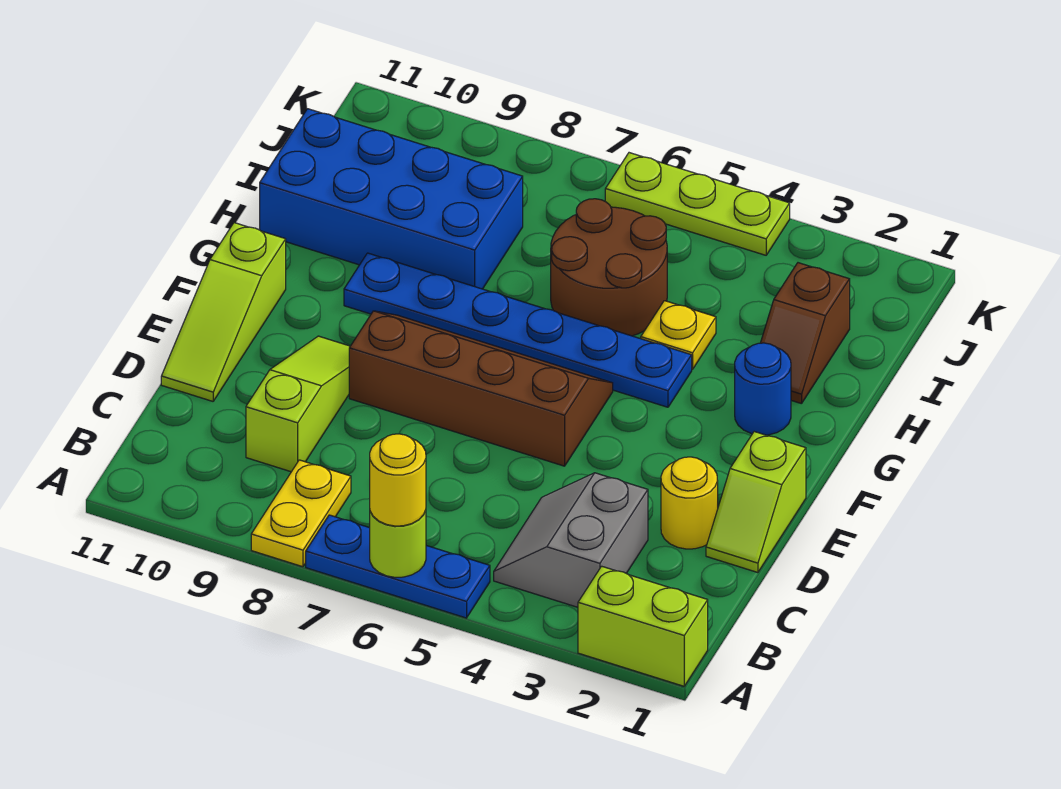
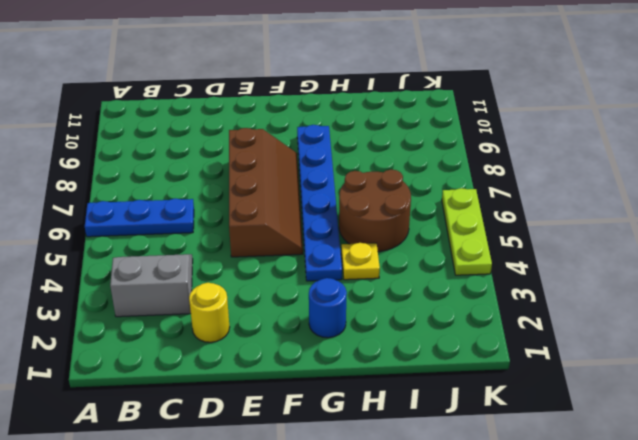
blue plate A6:C6 level 1 -> blue plate A5:A7 level 1
none -> lime brick A1:A2 level 1
none -> yellow plate A8:B8 level 1
none -> lime slope C9:E9 level 1 top C

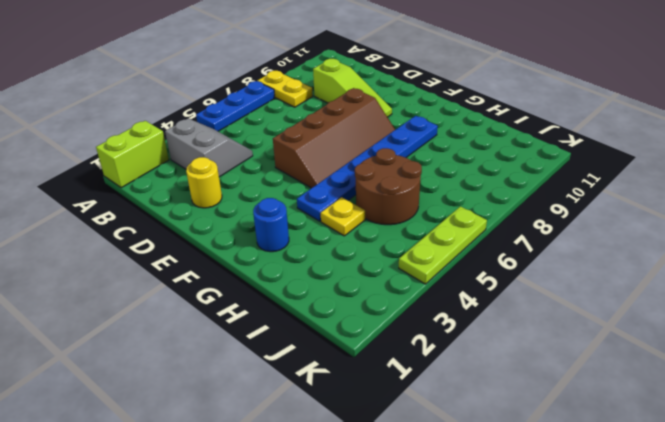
none -> lime slope D1:E1 level 1 top E
none -> lime slope D11:F11 level 1 top F
none -> brown slope H2:I2 level 1 top I

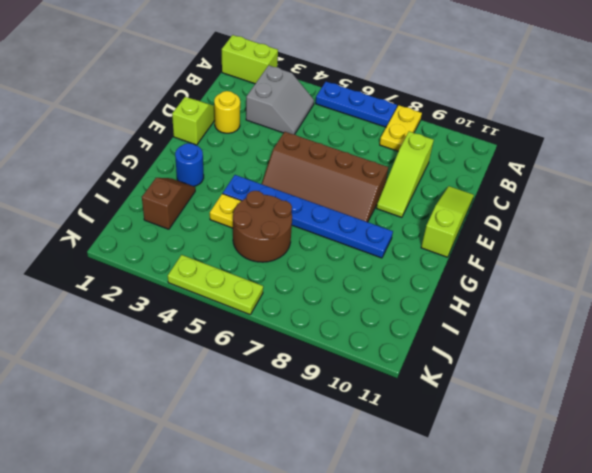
none -> blue brick H8:I11 level 1
none -> lime round brick A6 level 2
none -> yellow round brick A6 level 3

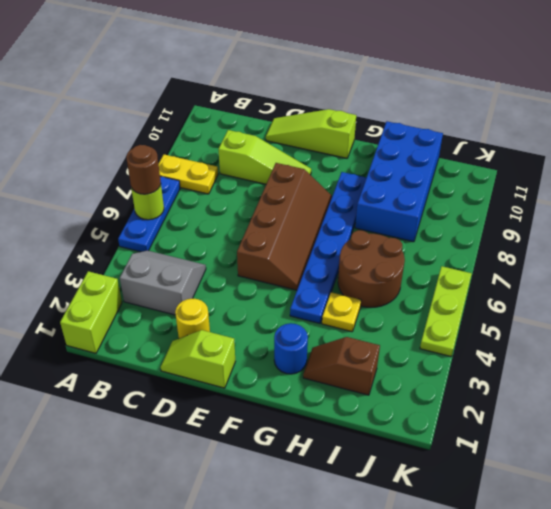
brown round brick A6 level 3 -> yellow round brick A6 level 3

